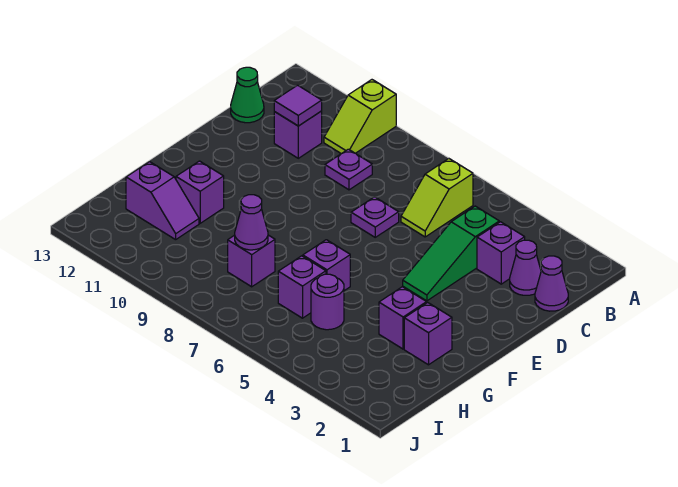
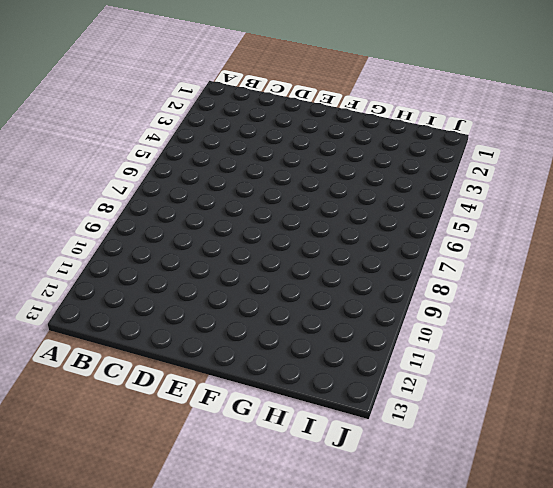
none -> lime slope A10:B10 level 1 top A
none -> lime slope B6:C6 level 1 top B
none -> purple cone C1 level 1

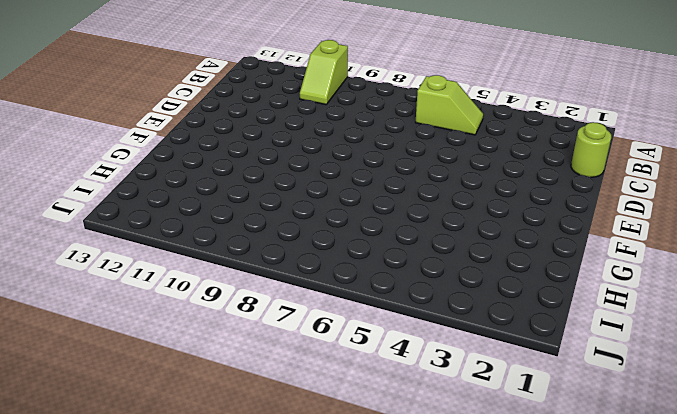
lime slope B5:B6 level 1 top 6 -> lime slope B6:C6 level 1 top B
lime round brick C1 level 1 -> purple cone C1 level 1
none -> purple cone C2 level 1
none -> purple brick C3 level 1
none -> green slope C4:E4 level 1 top C

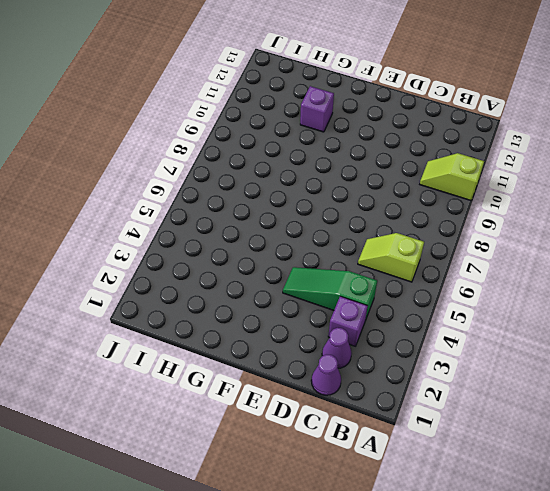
none -> purple plate C9 level 1
none -> purple brick C11 level 1
none -> green cone C13 level 1

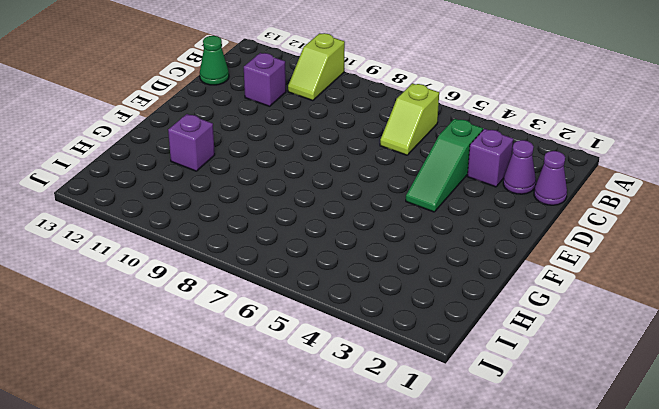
none -> purple plate C9 level 1
none -> purple plate D7 level 1
none -> purple brick G2 level 1

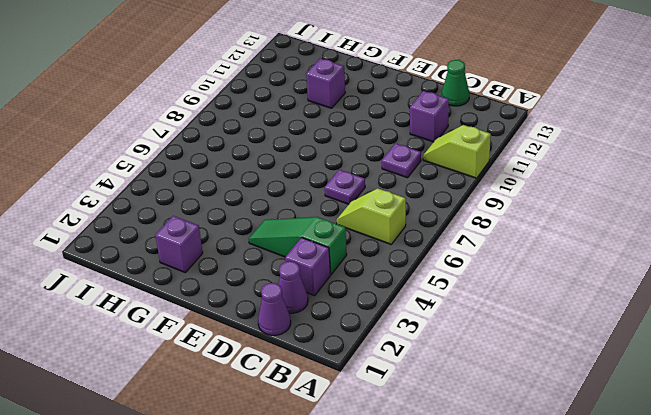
none -> purple brick G3 level 1
none -> purple brick G6 level 1
none -> purple round brick H5 level 1

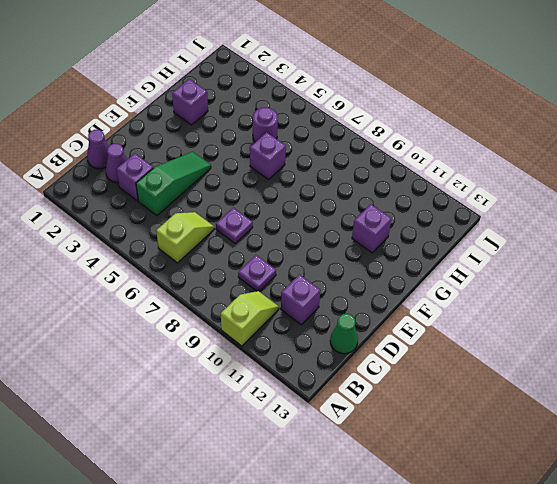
none -> purple brick G3 level 1
none -> purple brick H6 level 1
none -> purple brick H8 level 1

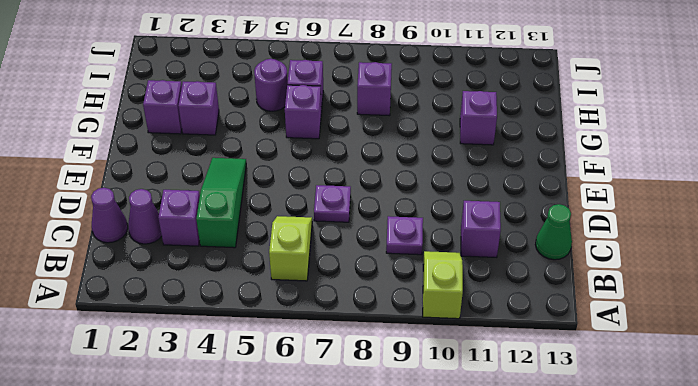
none -> purple slope H11:H12 level 1 top 12
none -> purple tile C11 level 2
none -> purple cone H8 level 2

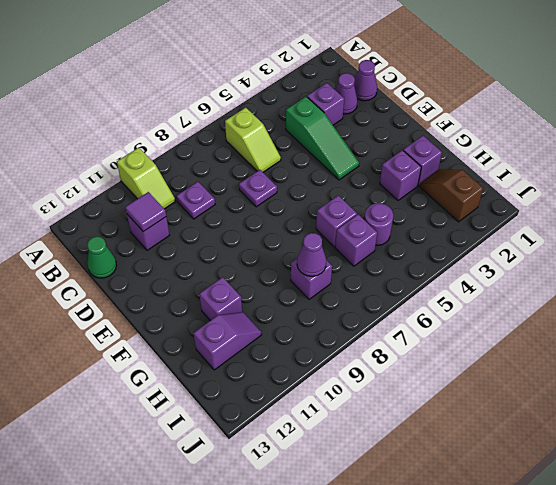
brown slope H2:I2 level 1 top I -> none

